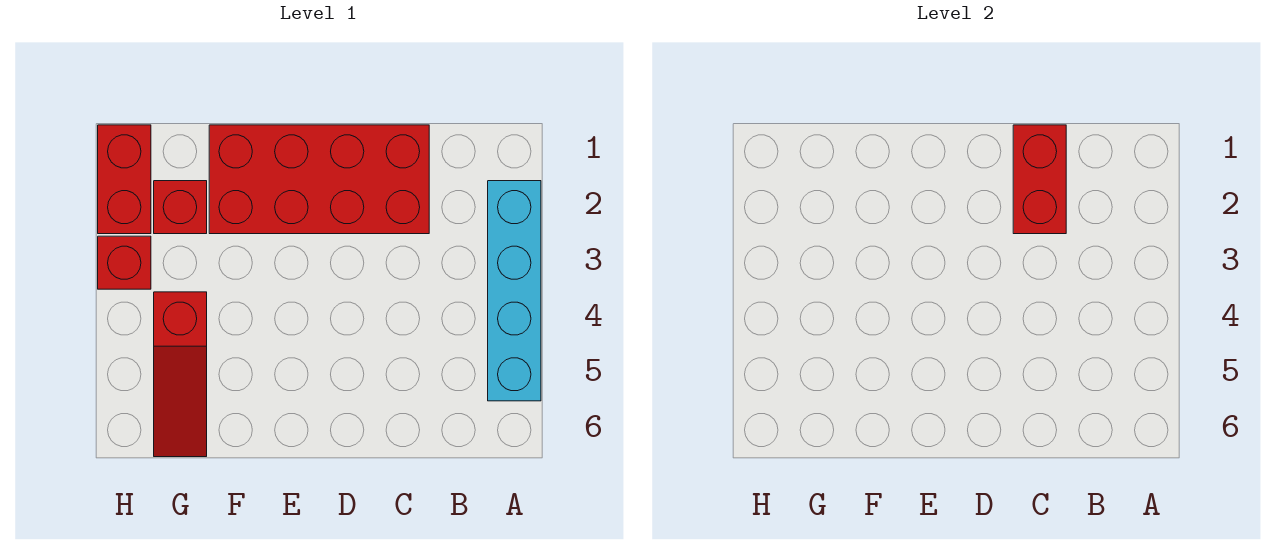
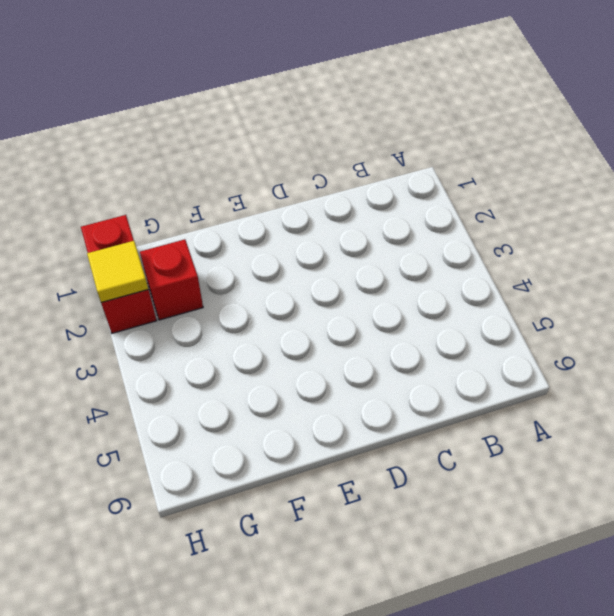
yellow tile H2 level 2 -> none
none -> cyan brick A2:A5 level 1
none -> red brick C1:F2 level 1

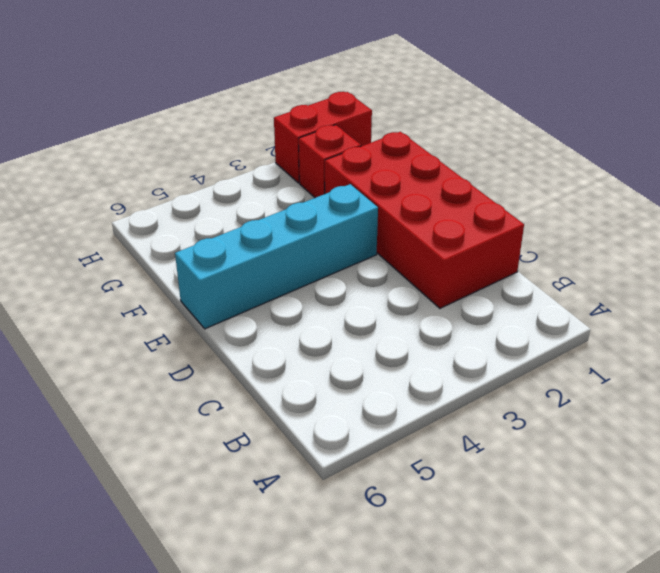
cyan brick E3:E6 level 1 -> cyan brick A2:A5 level 1
none -> red slope G4:G6 level 1 top 4
none -> red brick H3 level 1

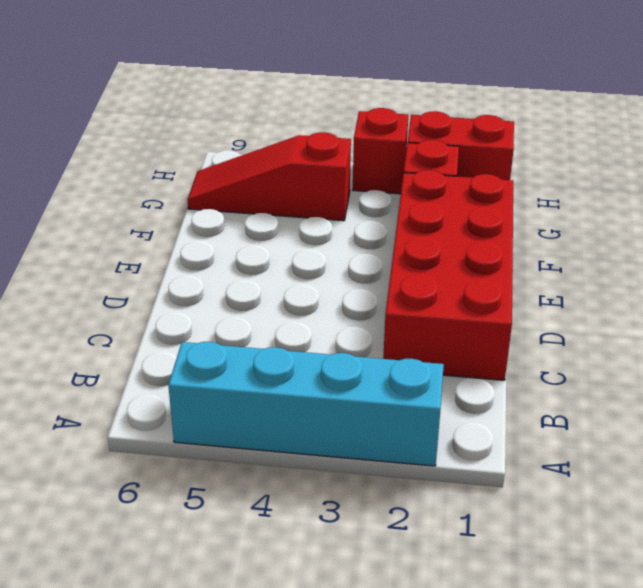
none -> red brick C1:C2 level 2

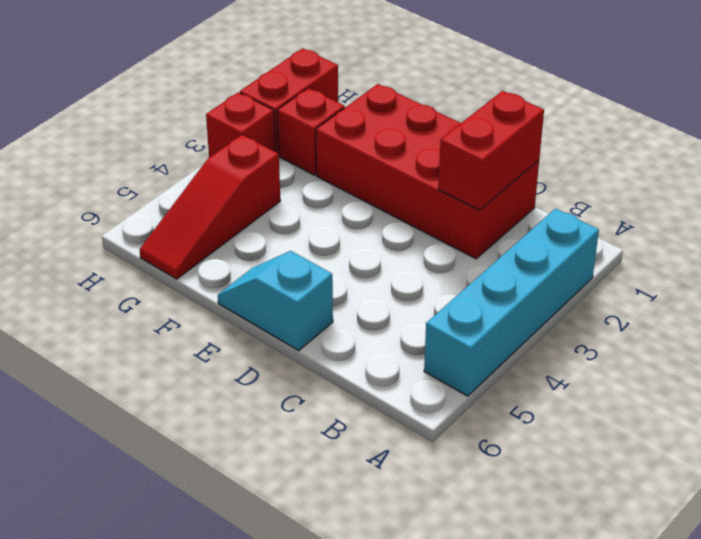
cyan slope D6:E6 level 1 top D -> none

